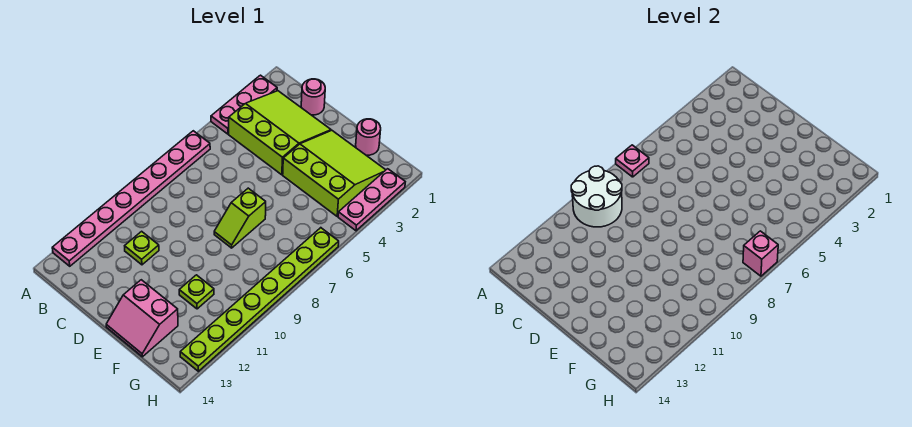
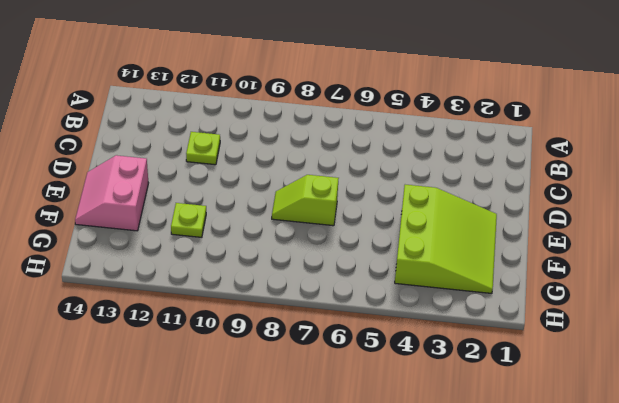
none -> pink plate A2:A4 level 1
none -> pink plate A6:A13 level 1
none -> lime slope B2:D4 level 1 top 4

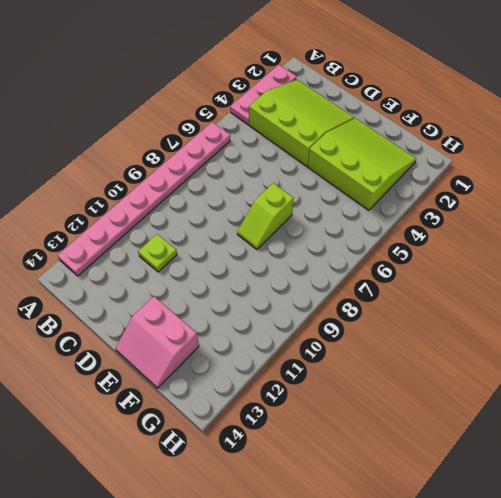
none -> pink round brick C1 level 1
none -> pink round brick F1 level 1
none -> lime plate F11 level 1

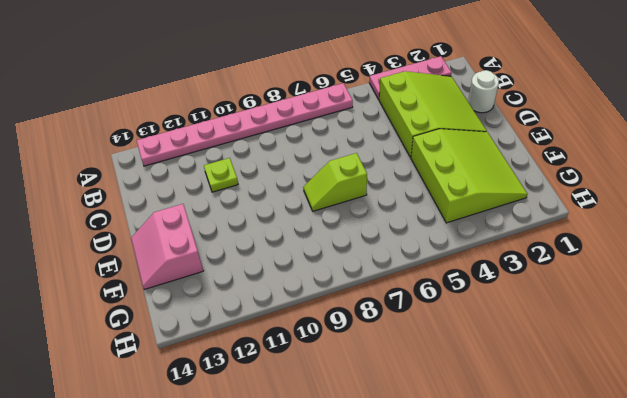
white round brick C1 level 1 -> pink round brick C1 level 1
none -> pink round brick F1 level 1
none -> lime plate F11 level 1
none -> pink plate H2:H4 level 1

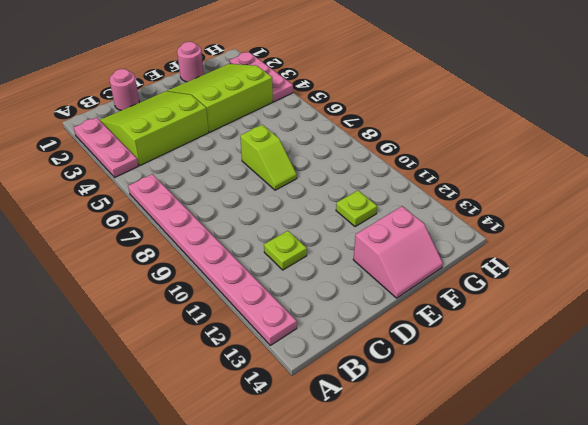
none -> lime plate H6:H13 level 1
none -> pink plate A7 level 2
none -> white round brick A9:B10 level 2

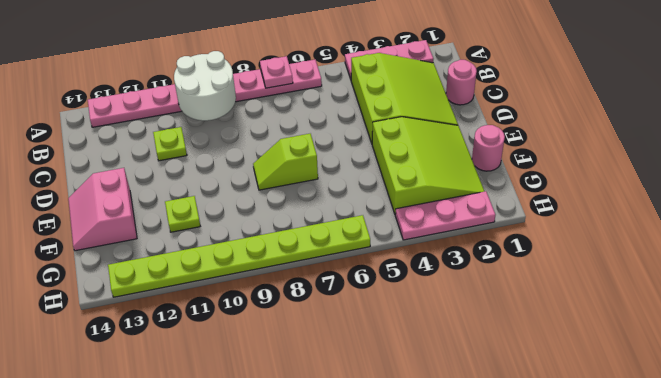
none -> pink brick H7 level 2

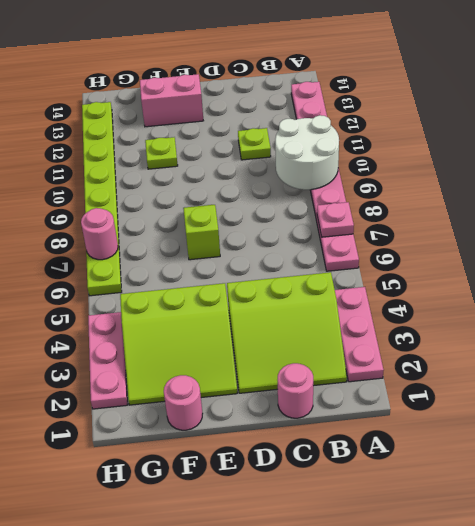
pink round brick H7 level 2 -> pink brick H7 level 2

